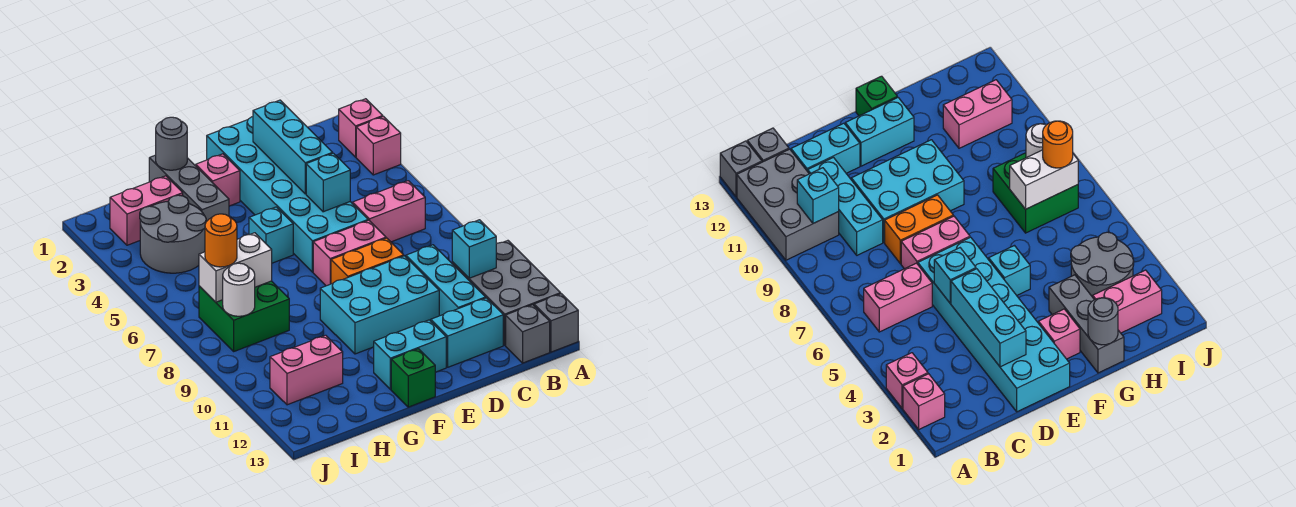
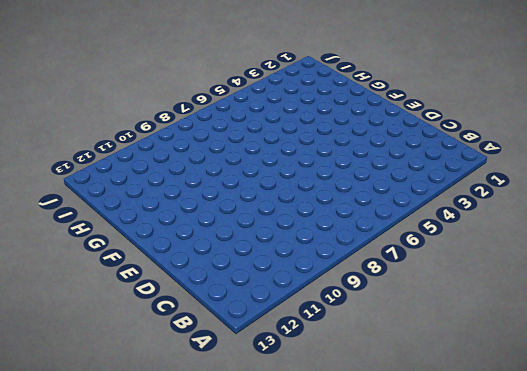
none -> pink brick A2 level 1
none -> pink brick A3 level 1
none -> grey brick A10:B12 level 1

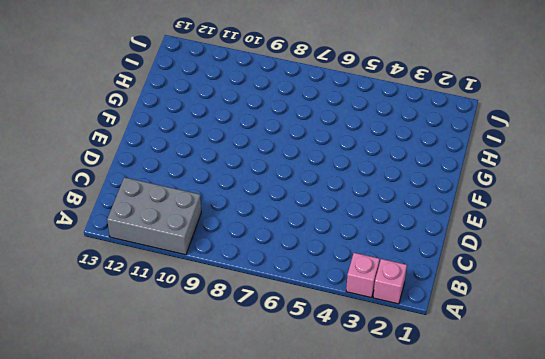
none -> grey brick A13 level 1
none -> pink brick B6:C6 level 1
none -> grey brick B13 level 1

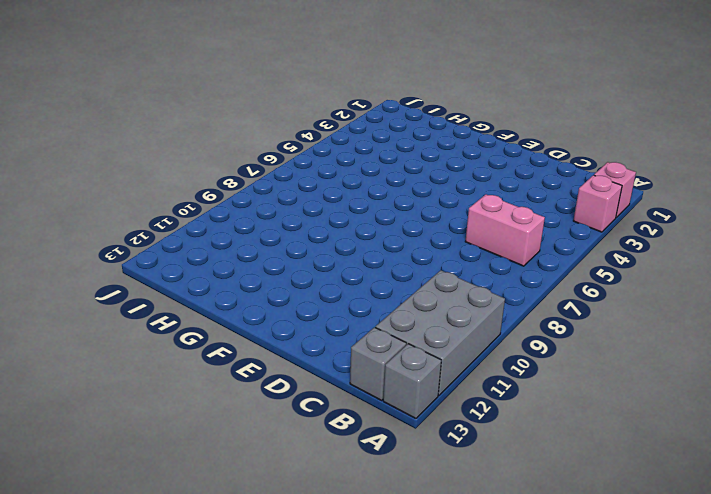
none -> cyan brick C9:C11 level 1
none -> cyan brick C12:D12 level 1
none -> cyan brick D1:E6 level 1

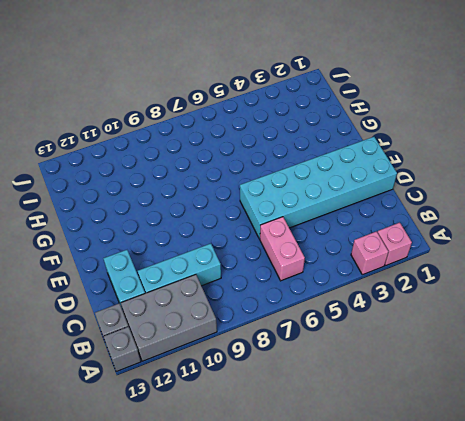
none -> pink brick D7:E7 level 1
none -> orange brick D8:E8 level 1
none -> cyan brick D9:F10 level 1

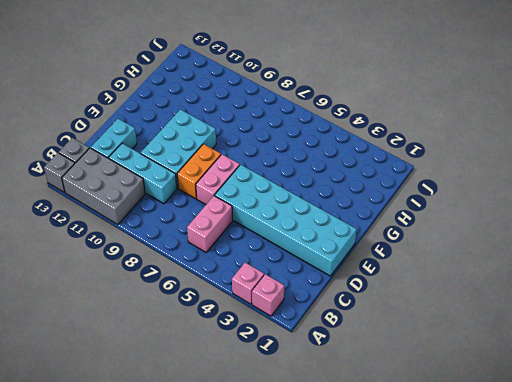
none -> cyan brick E12:F12 level 1
none -> pink brick F2 level 1
none -> cyan brick F5 level 1

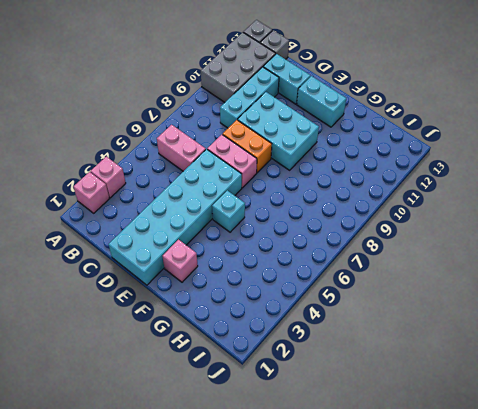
none -> green brick F13 level 1
none -> grey brick G1:G3 level 1
none -> pink brick H2:I2 level 1

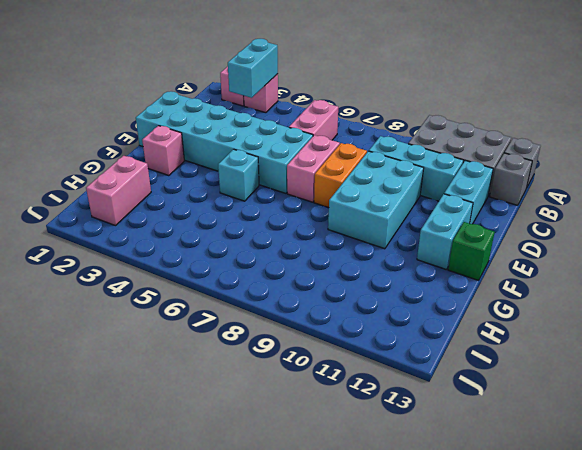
cyan brick A3:B3 level 2 -> none
none -> grey brick G1:G3 level 1
none -> grey round brick H3:I4 level 1
none -> green brick H7:I8 level 1

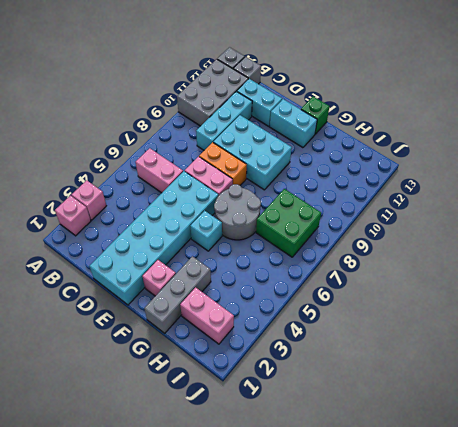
grey round brick F6:G7 level 1 -> grey round brick H3:I4 level 1
none -> pink brick H11:I11 level 1
none -> cyan brick B10 level 2
none -> cyan brick D2:D4 level 2

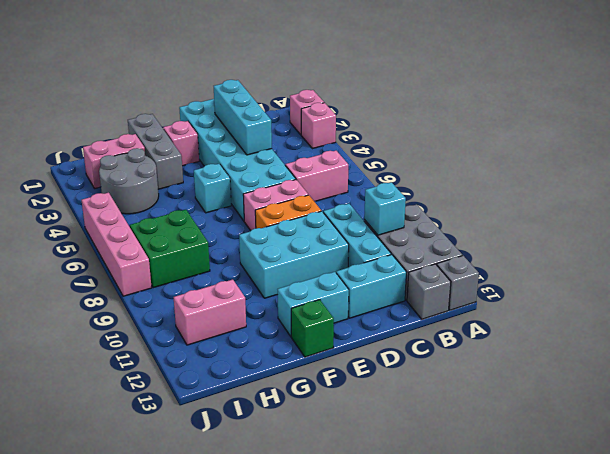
pink brick J5:J8 level 1 -> none
none -> cyan brick D5 level 2
none -> grey round brick G1 level 2
none -> white brick H7:I7 level 2

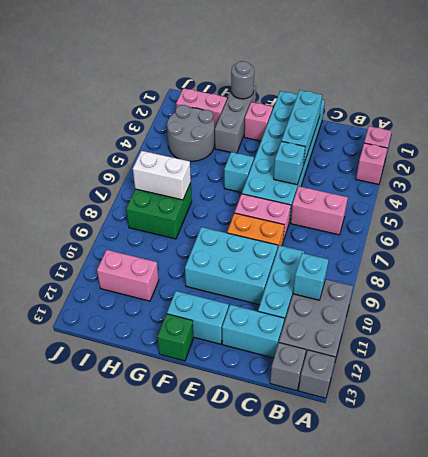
none -> white round brick I8 level 2
none -> orange round brick I7 level 3

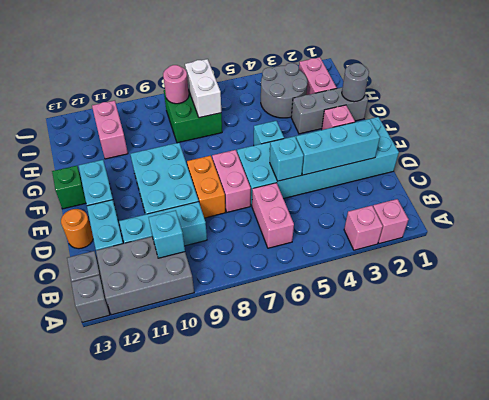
orange round brick D13 level 1 -> orange round brick I7 level 3
pink round brick I8 level 2 -> white round brick I8 level 2

